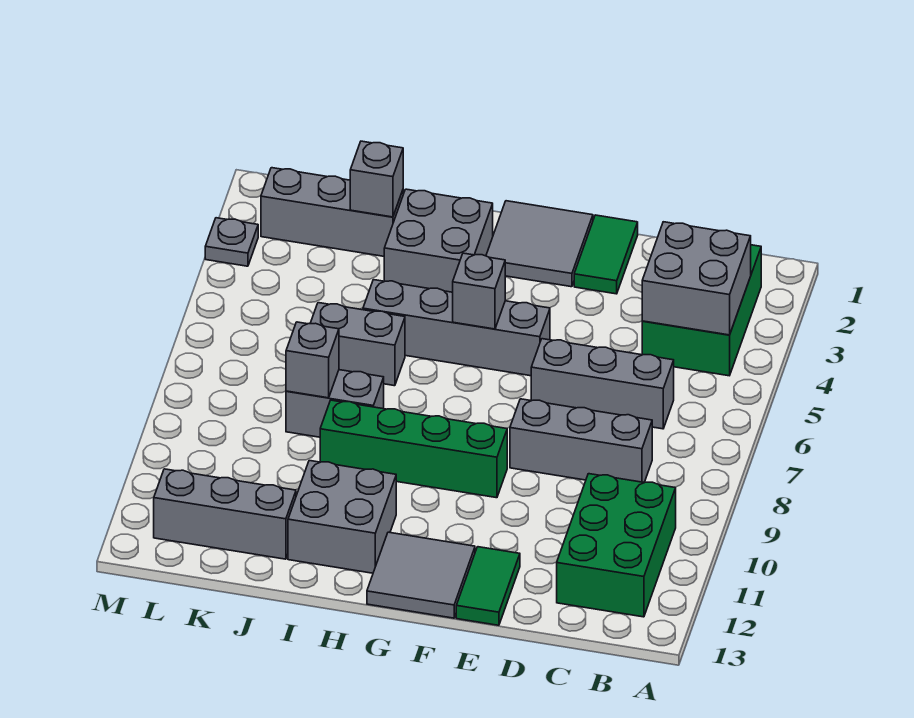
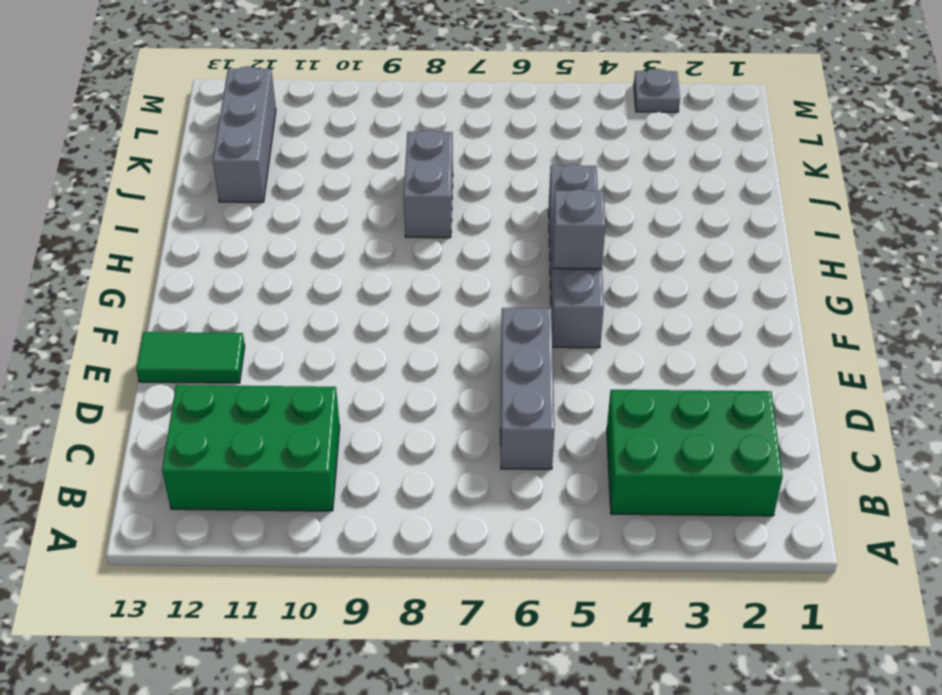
none -> grey brick C8:E8 level 1
none -> green tile E1:E2 level 1
none -> grey tile F1:G2 level 1

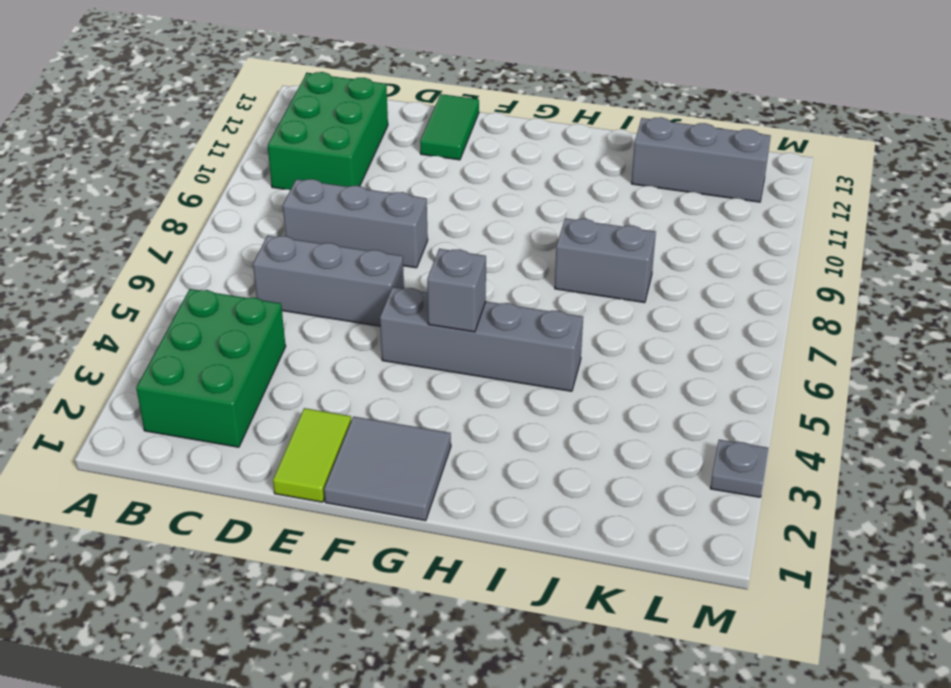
lime tile E1:E2 level 1 -> green tile E1:E2 level 1
none -> green brick F9:I9 level 1
none -> grey tile F12:G13 level 1
none -> grey brick H2:I3 level 1

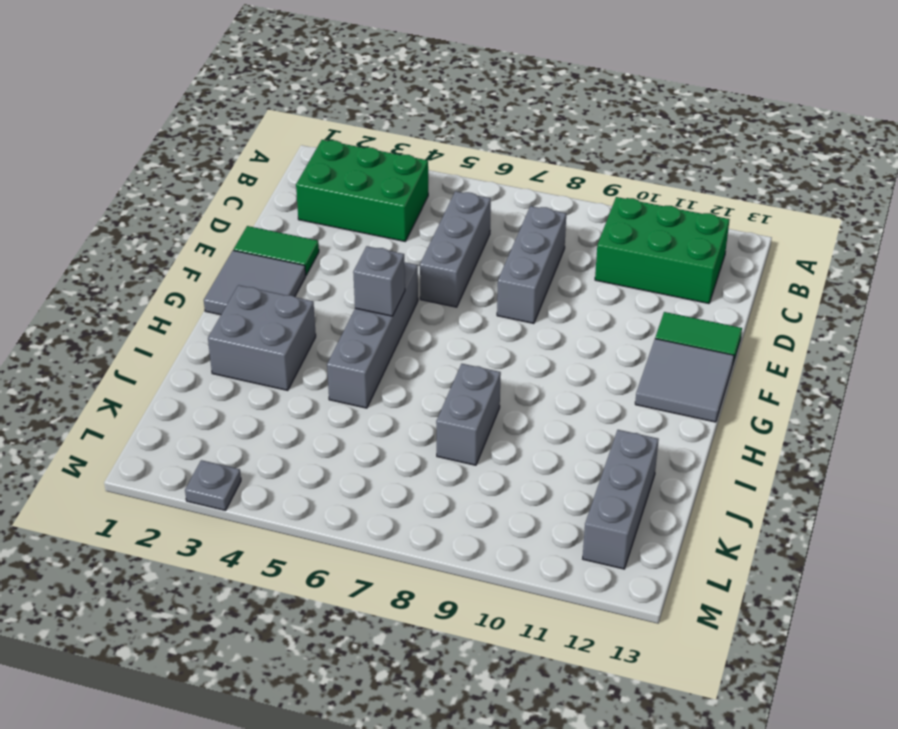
none -> green brick F9:I9 level 1
none -> grey brick H11:I12 level 1
none -> grey brick I6:J6 level 1

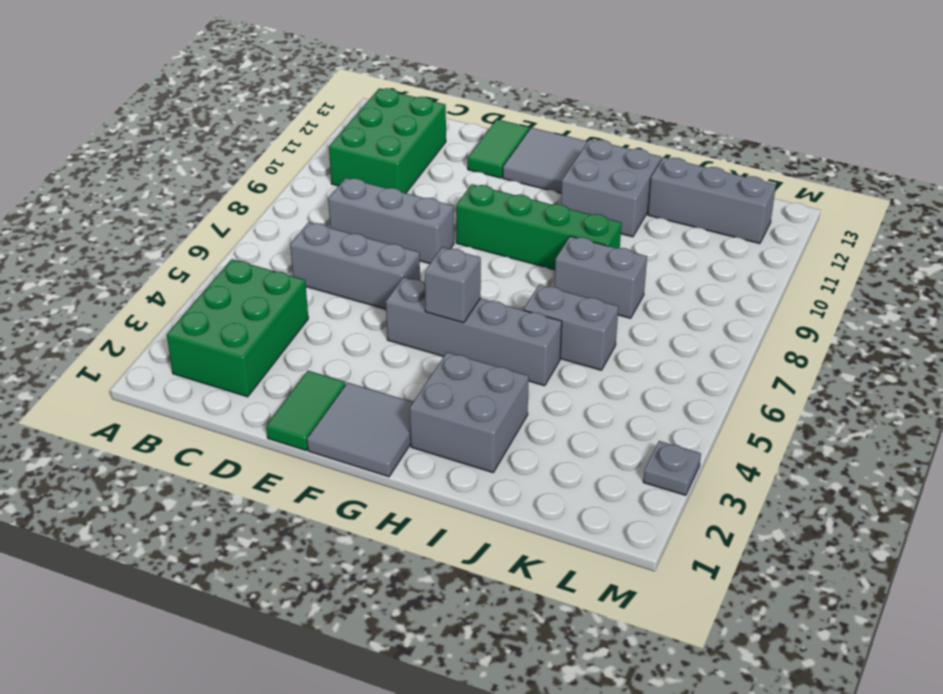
none -> grey brick J2:L2 level 1
none -> grey brick B3:C4 level 2
none -> grey brick J2 level 2

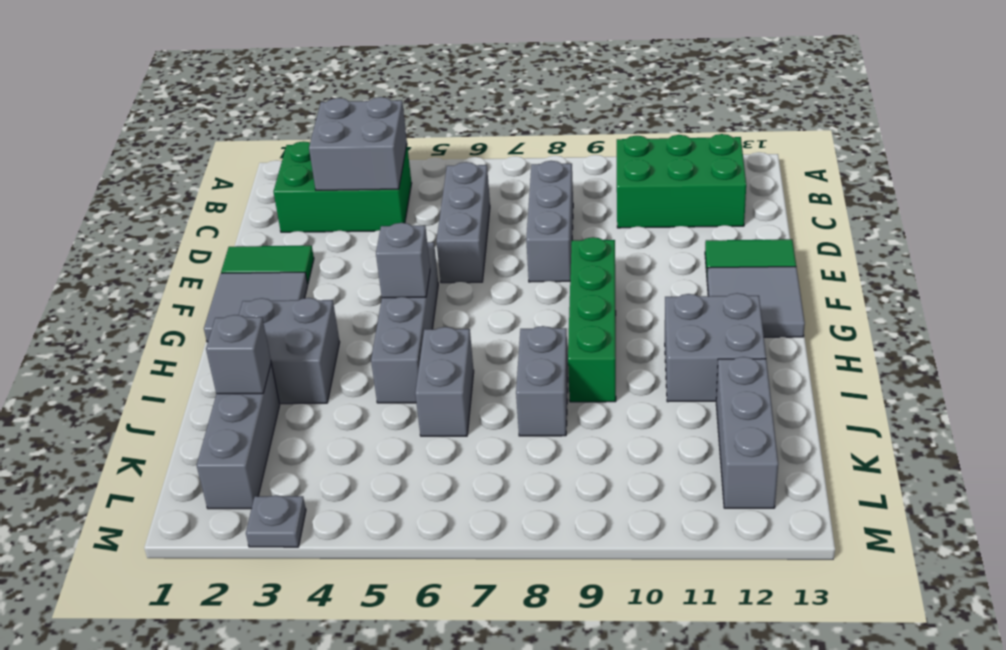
none -> grey brick J8 level 2

